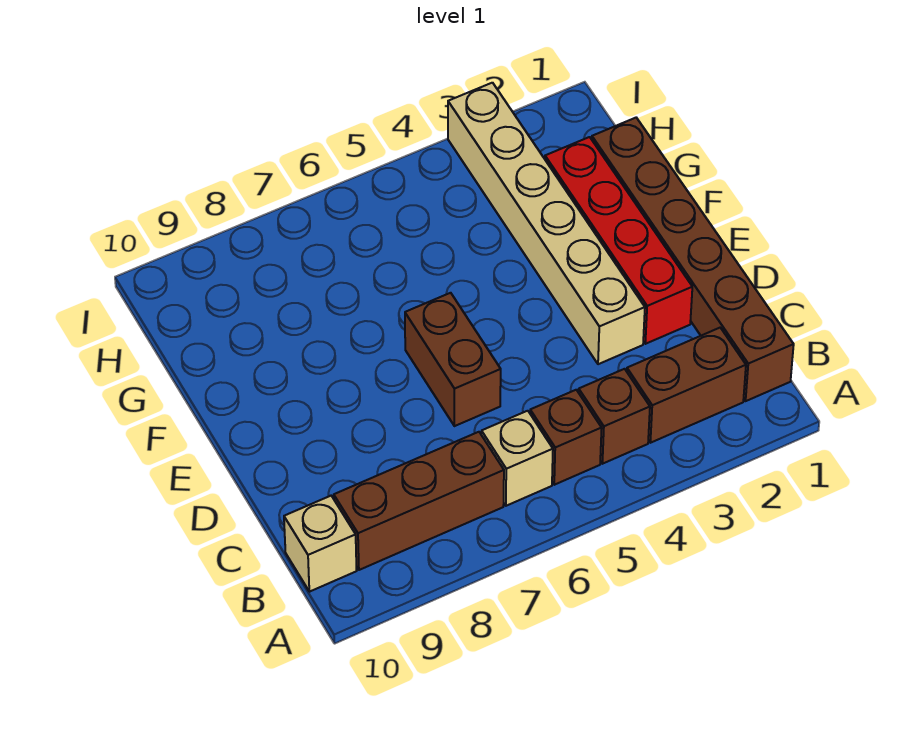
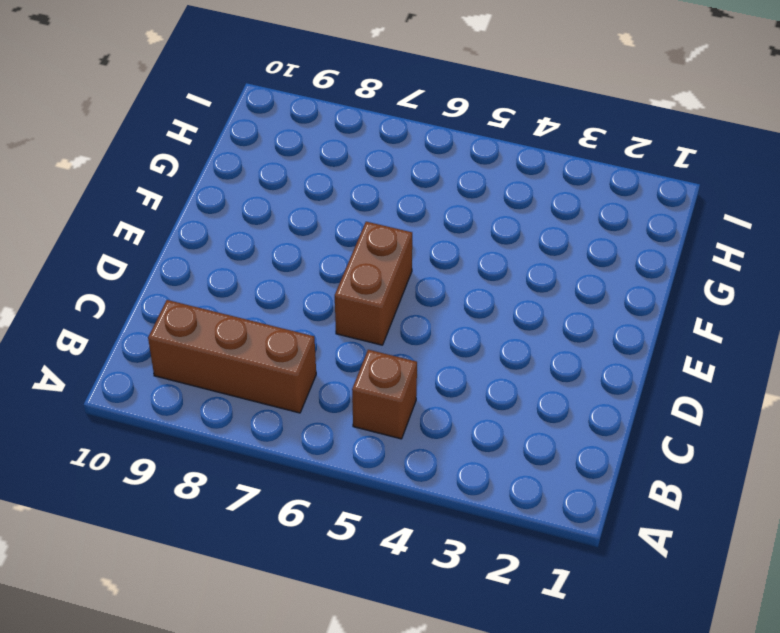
none -> brown brick B1:G1 level 1
none -> brown brick B2:B3 level 1

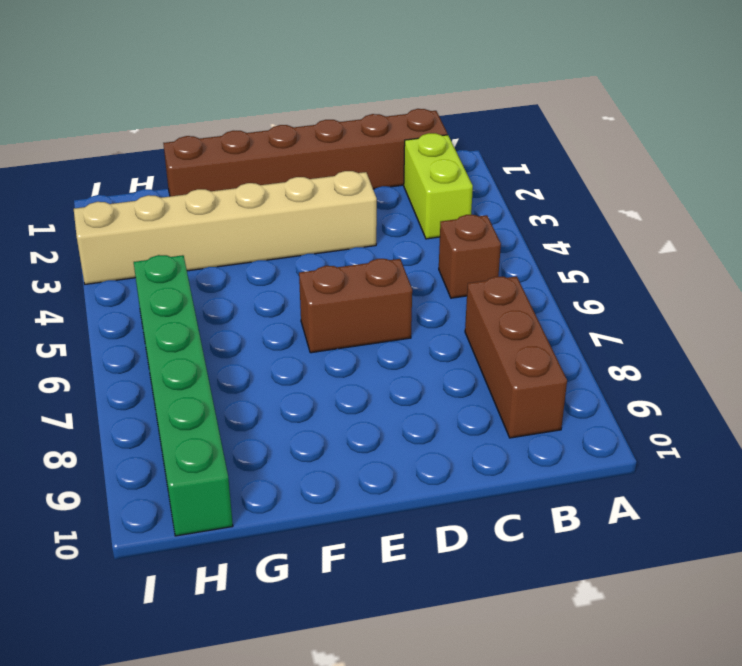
lime brick B2:B3 level 1 -> brown brick B2:B3 level 1
green brick H5:H10 level 1 -> none
none -> brown brick B4 level 1
none -> tan brick B6 level 1

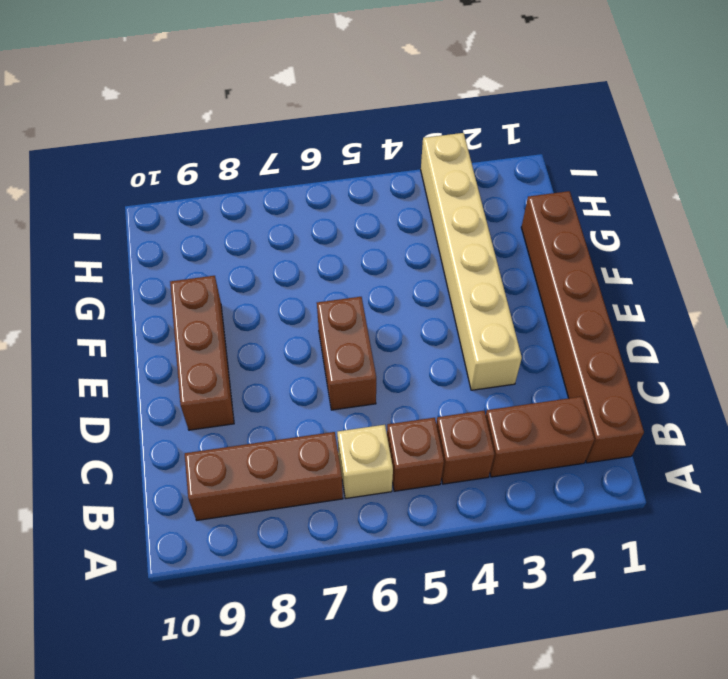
brown brick D9:F9 level 1 -> none
none -> tan brick B10 level 1
none -> red brick D2:G2 level 1

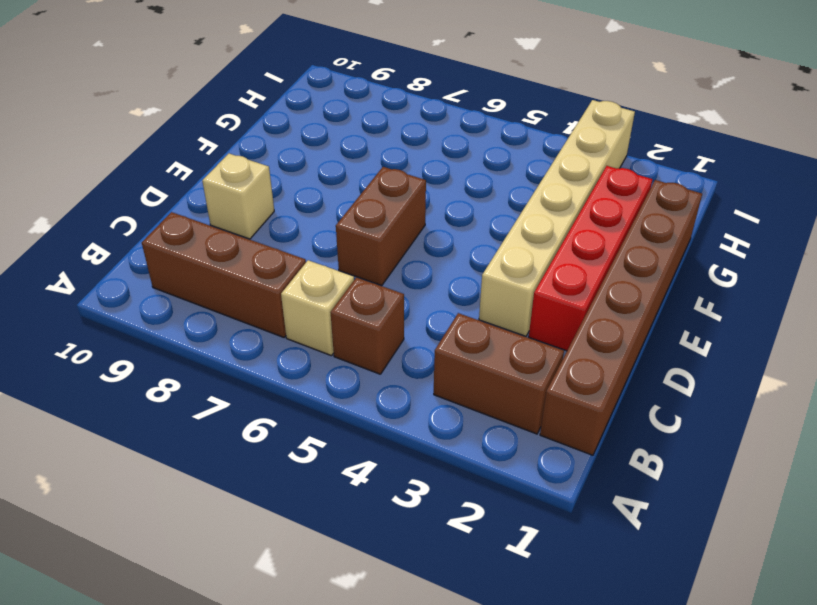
tan brick D9 level 1 -> tan brick B10 level 1
none -> brown brick B4 level 1

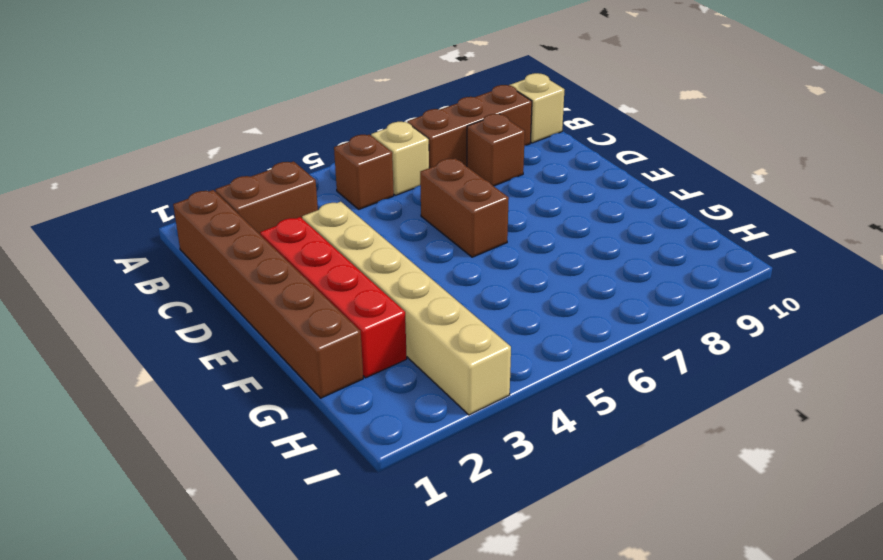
brown brick C8 level 1 -> brown brick B4 level 1

